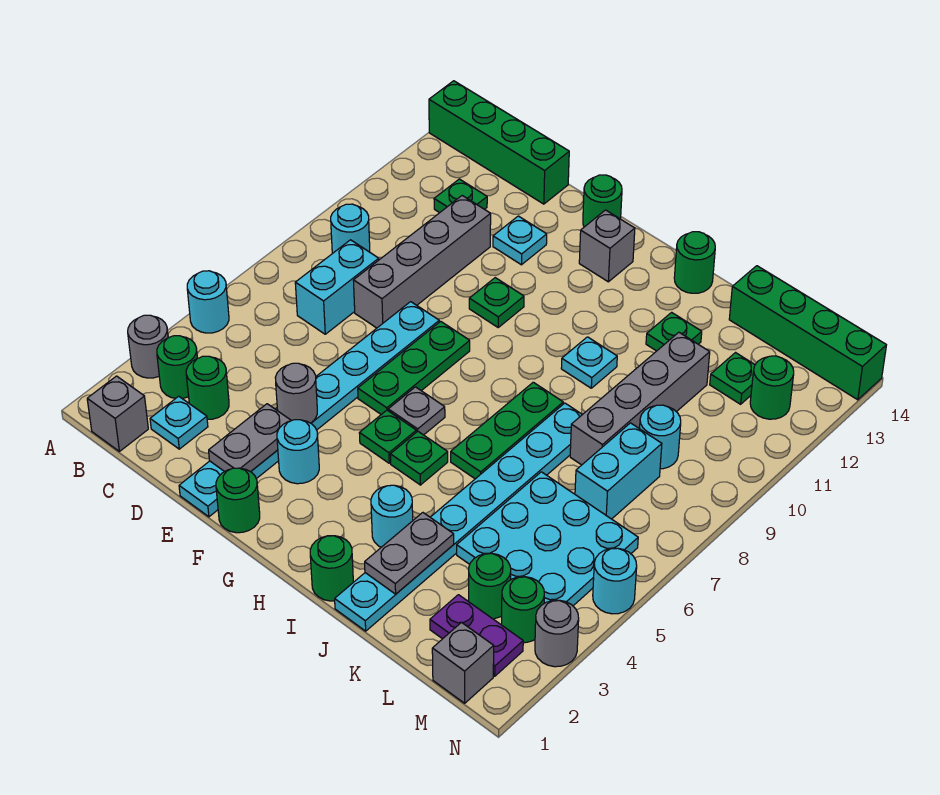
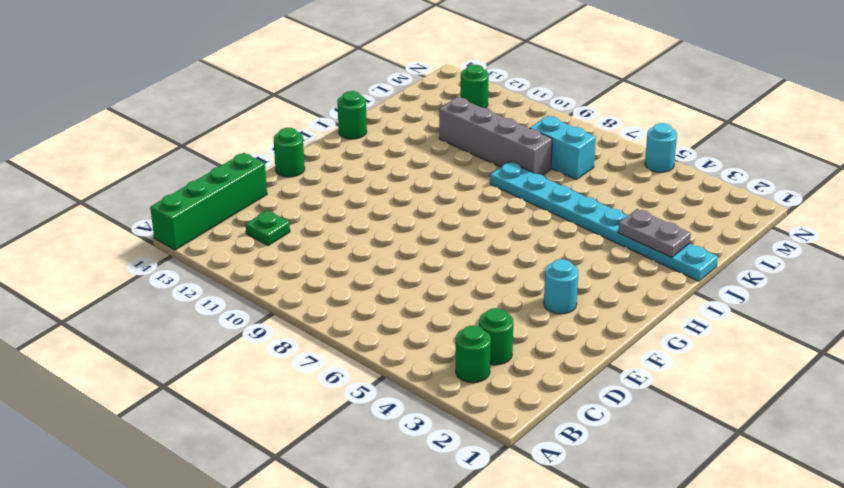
none -> grey round brick A3 level 1
none -> cyan round brick A5 level 1
none -> grey brick B1 level 1
none -> cyan round brick B9 level 1

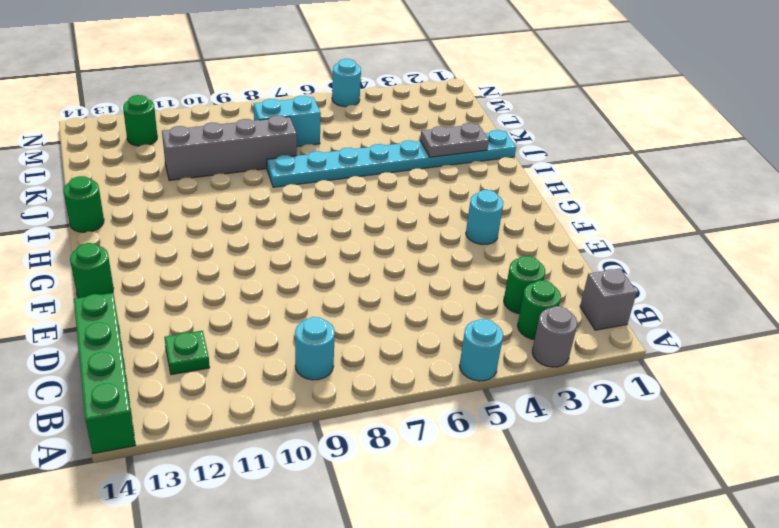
none -> cyan plate C2 level 1
none -> cyan brick C7:C8 level 1
none -> grey brick D8:D11 level 1
none -> cyan plate E1:E8 level 1

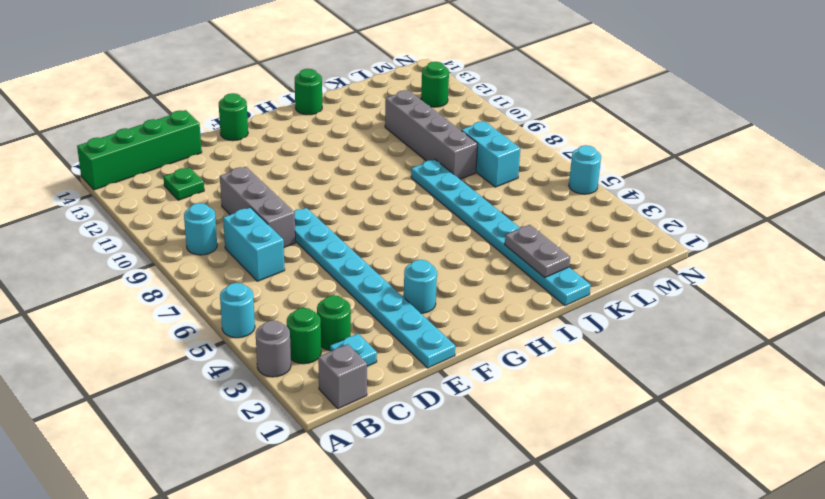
grey brick D8:D10 level 1 -> grey brick D8:D11 level 1
none -> cyan plate E12 level 1
none -> green round brick F1 level 1
none -> green plate F6:F8 level 1
none -> green plate F10 level 1

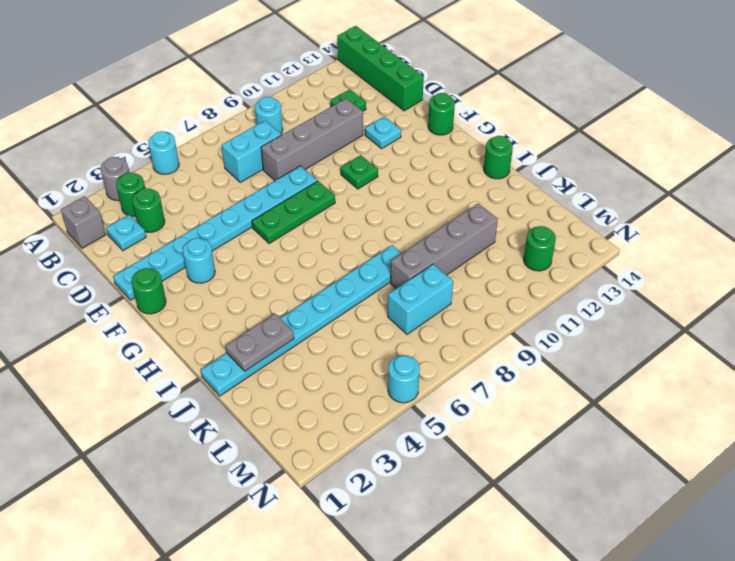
none -> green plate G5 level 1
none -> grey plate G6 level 1
none -> grey brick G13 level 1
none -> green plate H5 level 1

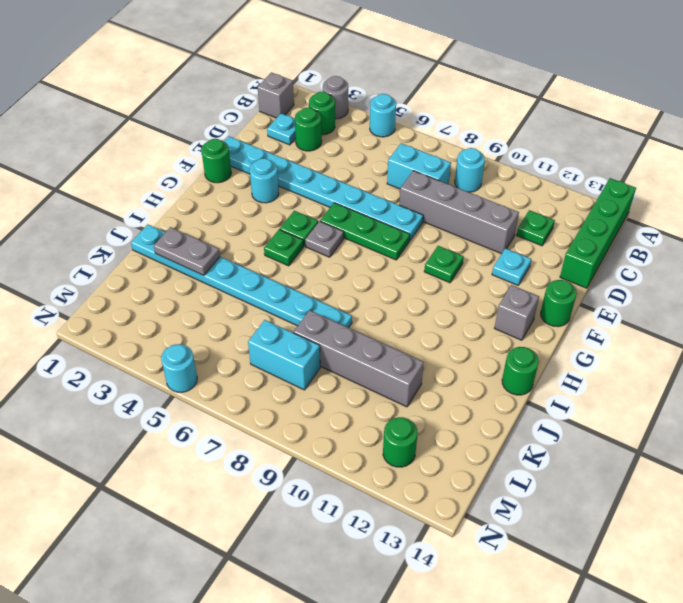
none -> green round brick I1 level 1
none -> cyan round brick I3 level 1
none -> green plate I6:I8 level 1
none -> cyan plate I10 level 1

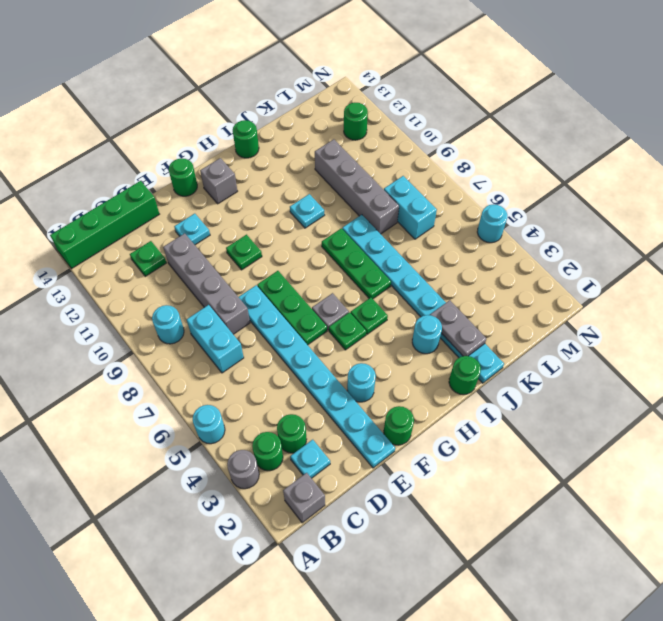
none -> green plate J12 level 1
none -> cyan plate K4:M6 level 1
none -> green brick K14:N14 level 1
none -> purple plate L2:M2 level 1

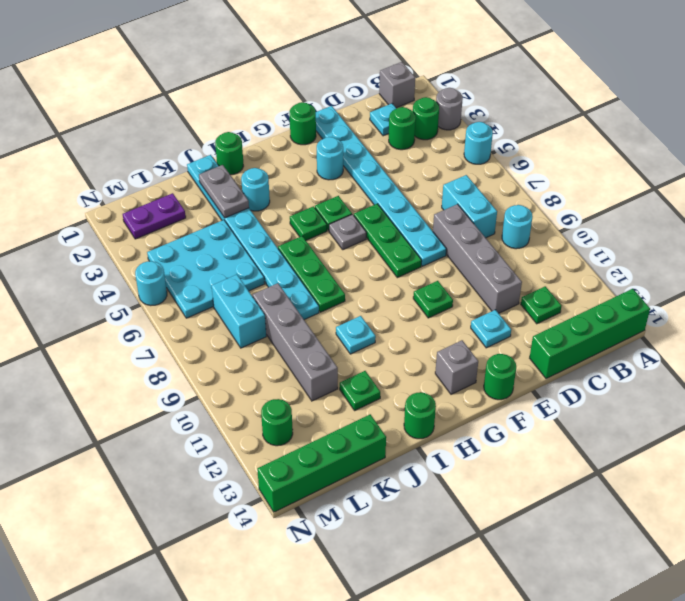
none -> green round brick L3 level 1
none -> cyan round brick L9 level 1
none -> green plate L12 level 1
none -> grey brick M1 level 1

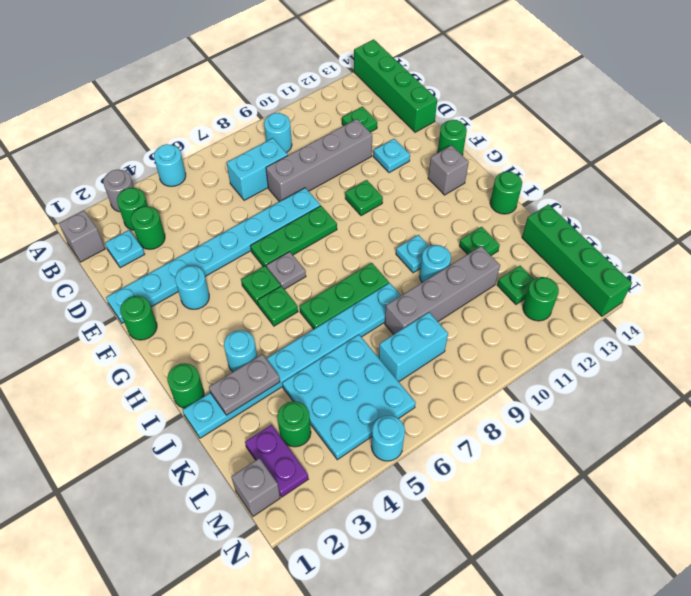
cyan round brick J10 level 1 -> cyan round brick L9 level 1
none -> green round brick M3 level 1
none -> grey round brick N3 level 1
none -> grey plate E2:E3 level 2
none -> grey round brick E4 level 2

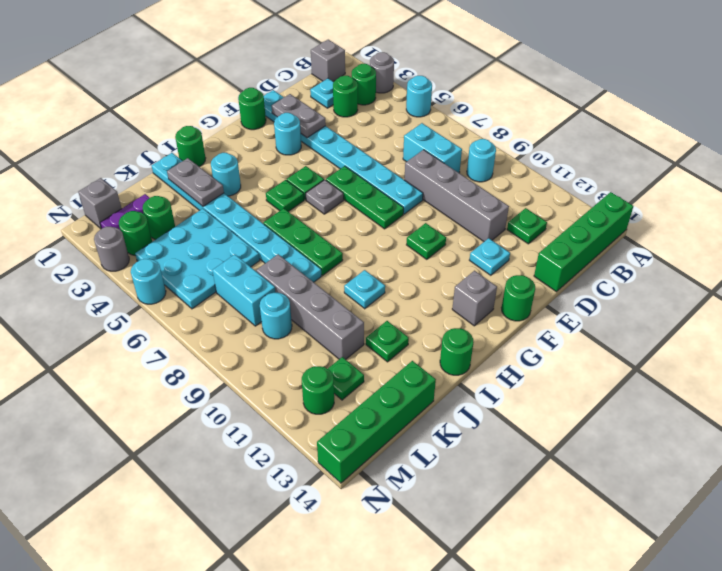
none -> grey round brick E4 level 2

